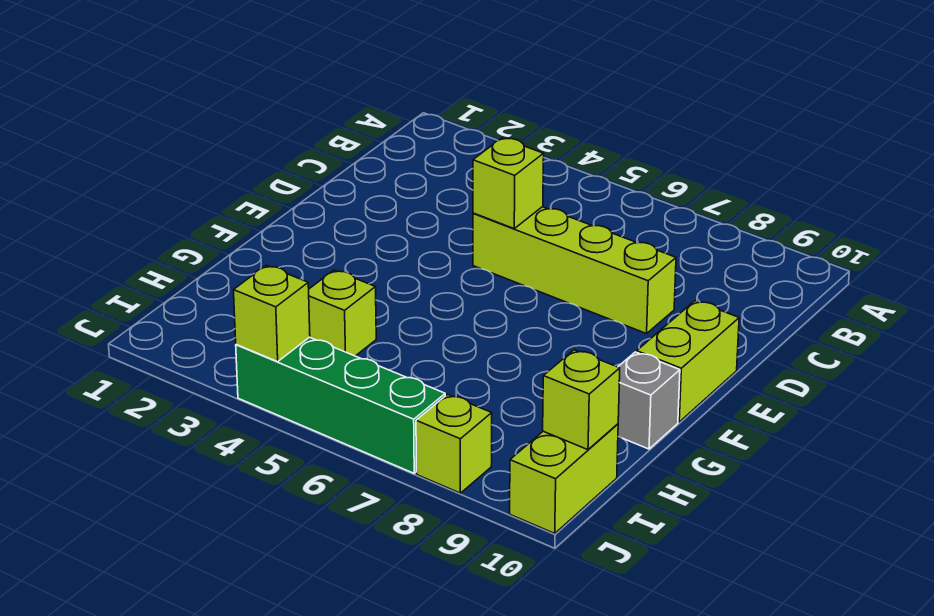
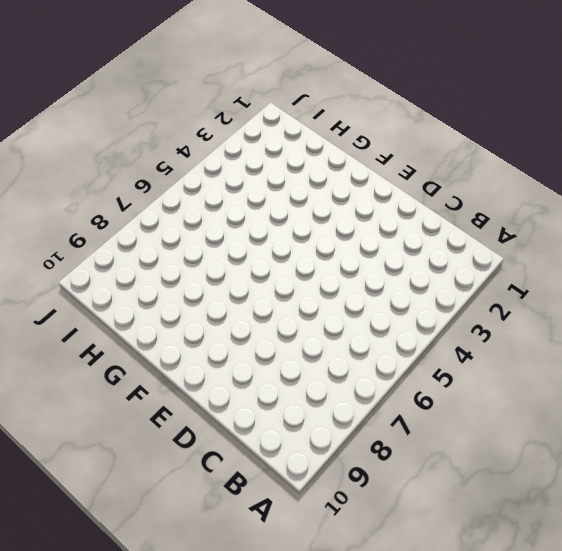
none -> lime brick D5:D8 level 1
none -> lime brick E10:F10 level 1

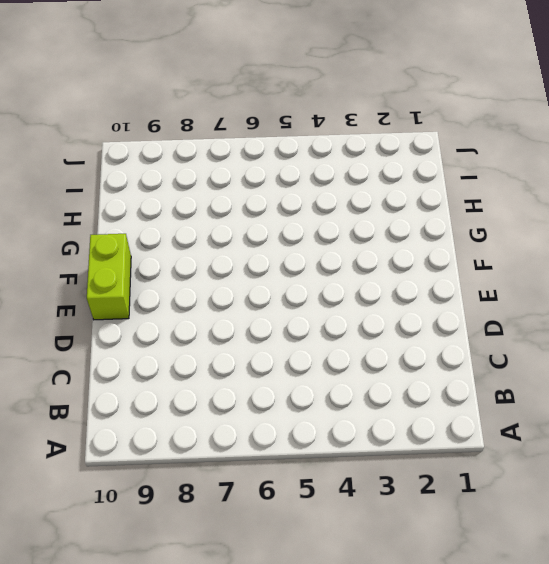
none -> lime brick D5:D8 level 1
none -> grey brick G10 level 1

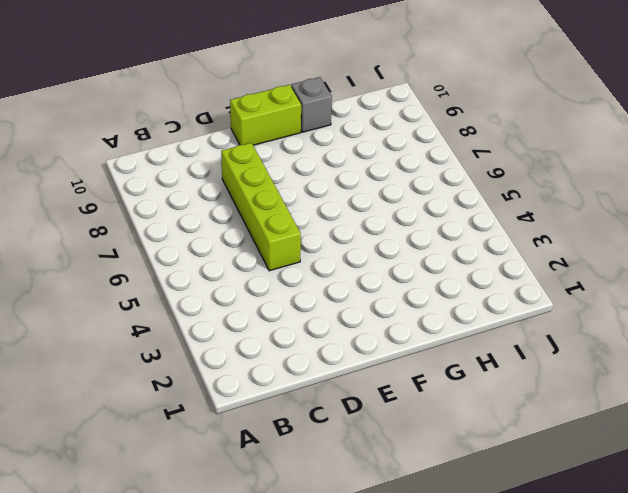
none -> lime brick H4 level 1
none -> lime brick I10:J10 level 1

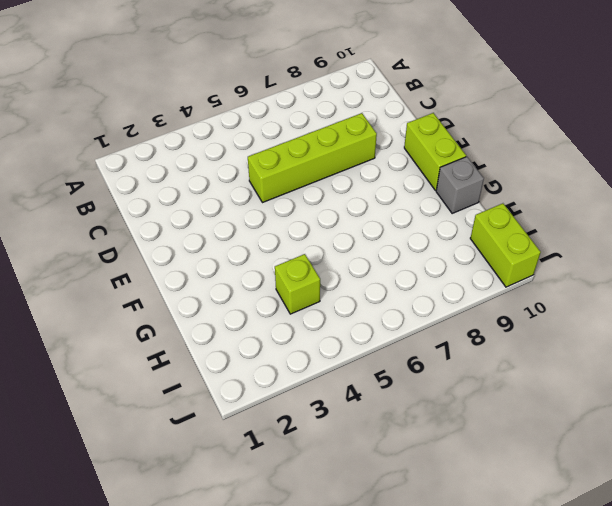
none -> green brick J4:J7 level 1
none -> lime brick J8 level 1

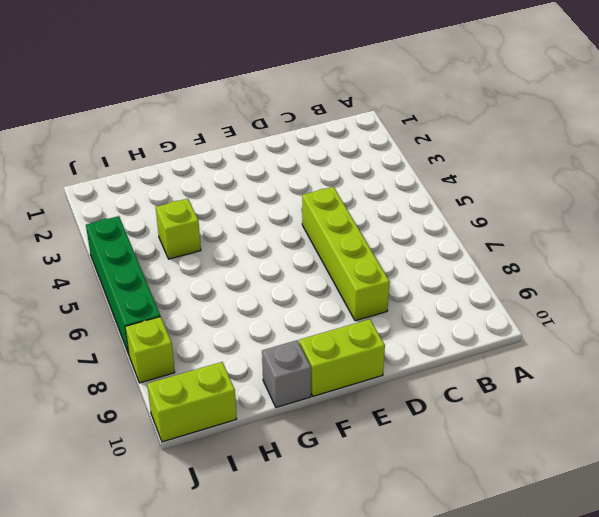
none -> lime brick D5 level 2
none -> lime brick I10 level 2

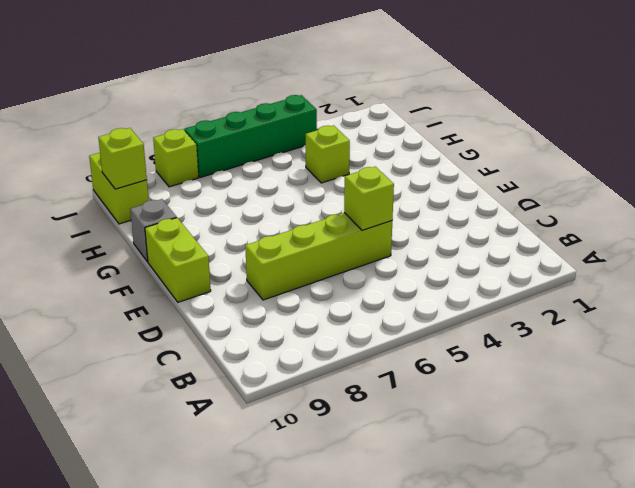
none -> lime brick J4 level 2

